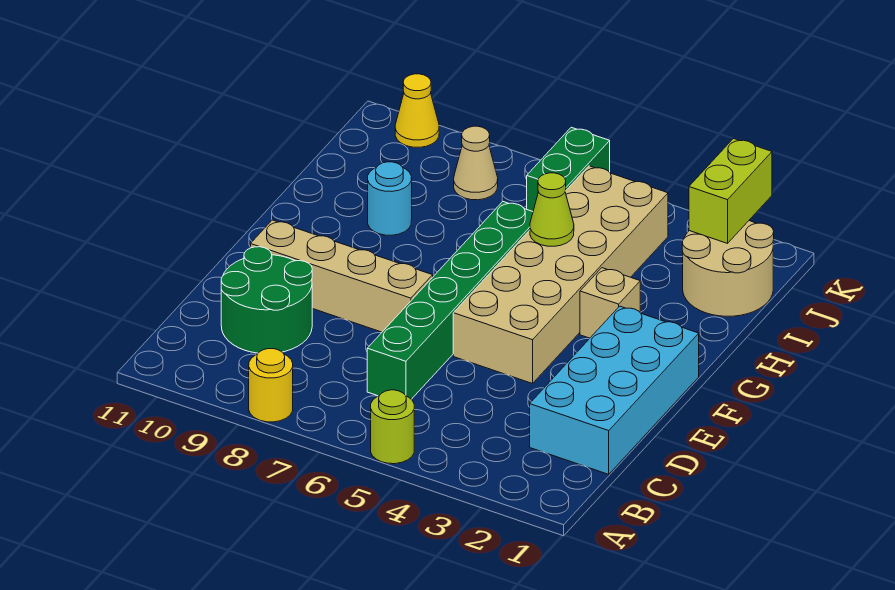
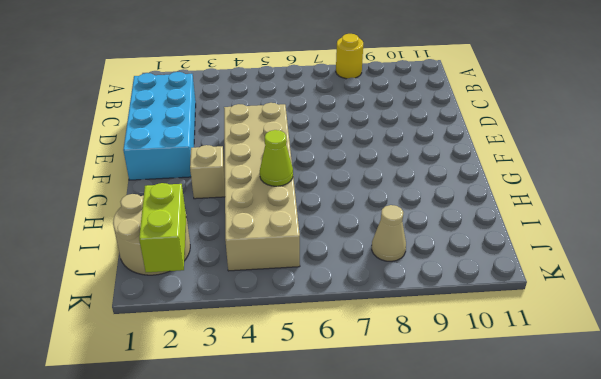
none -> lime round brick A5 level 1
none -> green brick C6:H6 level 1
none -> green round brick C9:D10 level 1

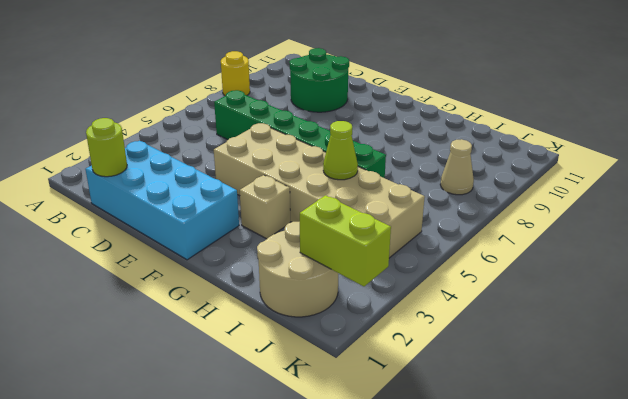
lime round brick C1 level 2 -> lime round brick A5 level 1
none -> tan brick E7:E10 level 1
none -> cyan round brick H9 level 1
none -> green brick J6:K6 level 1

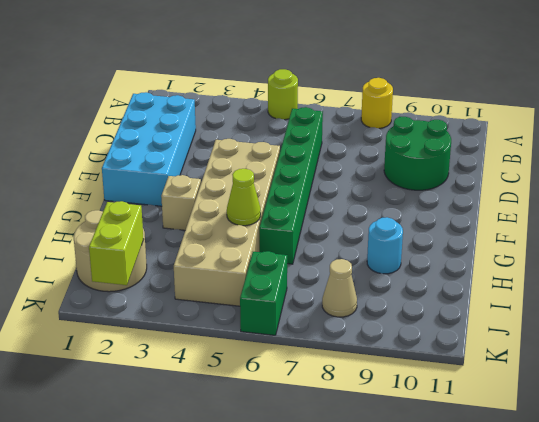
none -> tan brick E7:E10 level 1
none -> yellow cone K10 level 1

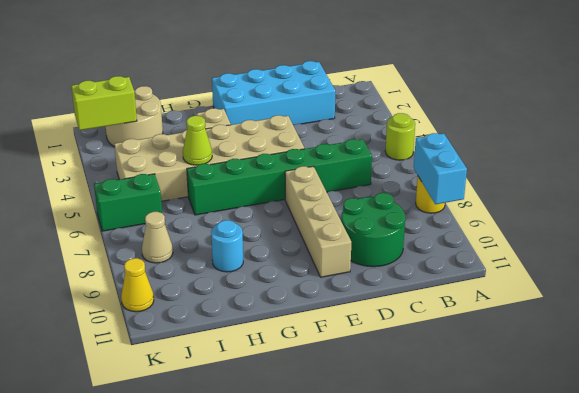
cyan brick A8:A9 level 2 -> none

